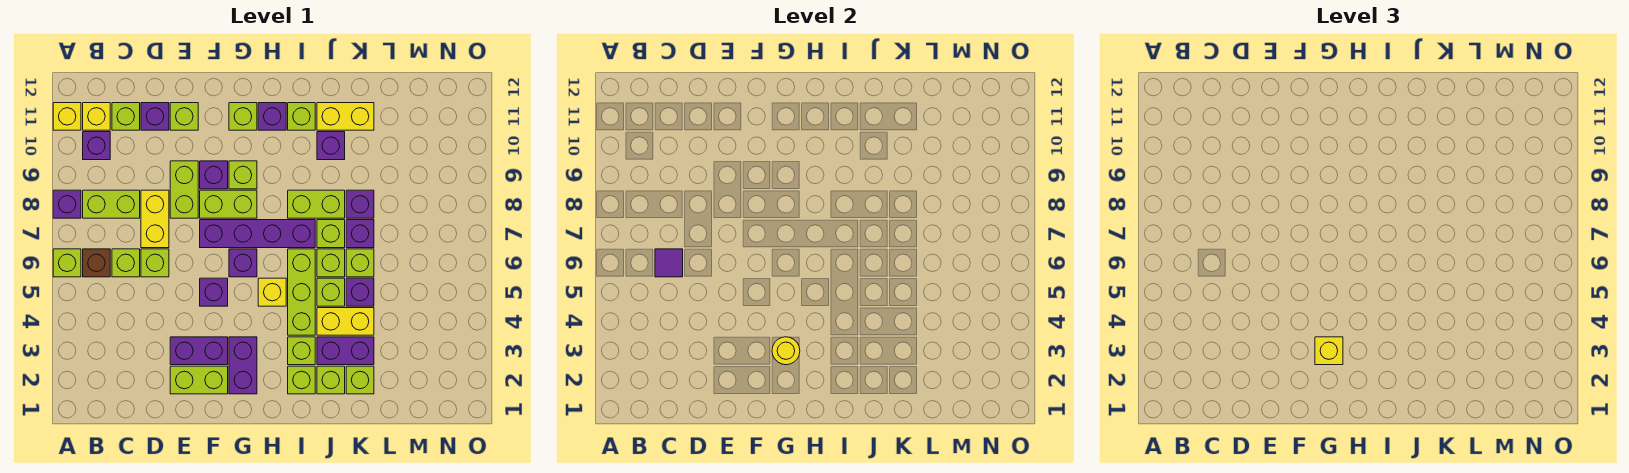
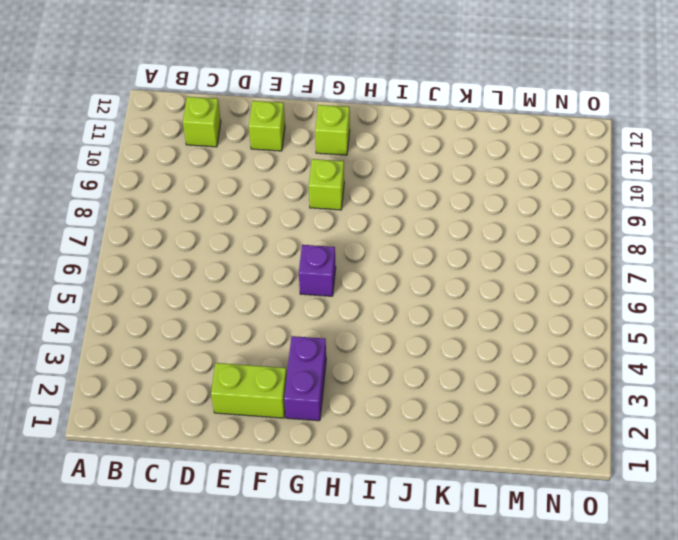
none -> lime brick A6 level 1
none -> purple brick A8 level 1
none -> yellow brick A11 level 1
none -> brown brick B6 level 1

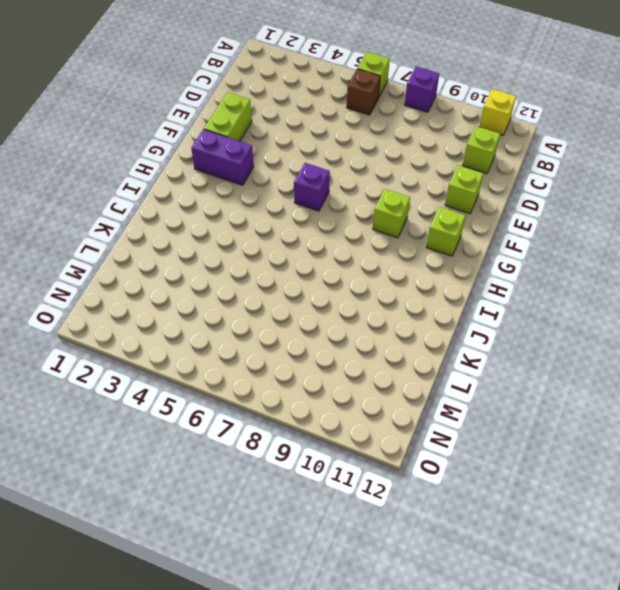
none -> lime brick B8:C8 level 1
none -> purple brick B10 level 1
none -> yellow brick B11 level 1
none -> lime brick C6 level 1

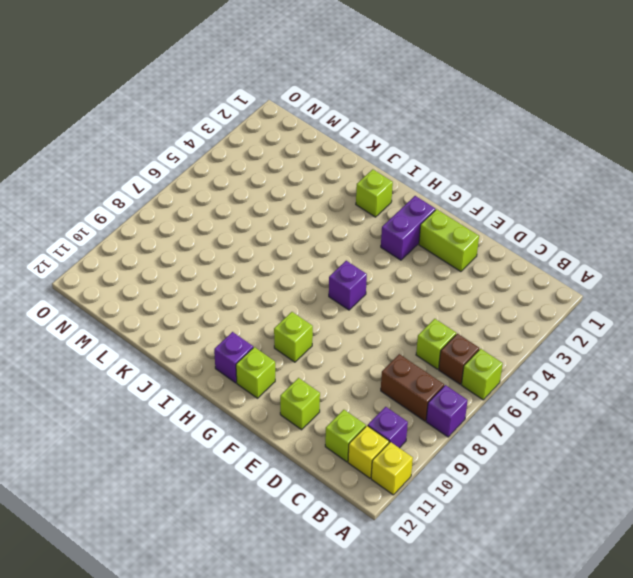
brown brick B8:C8 level 1 -> lime brick B8:C8 level 1
none -> lime brick D6 level 1
none -> yellow brick D7:D8 level 1
none -> purple brick D11 level 1
none -> purple brick E3:F3 level 1

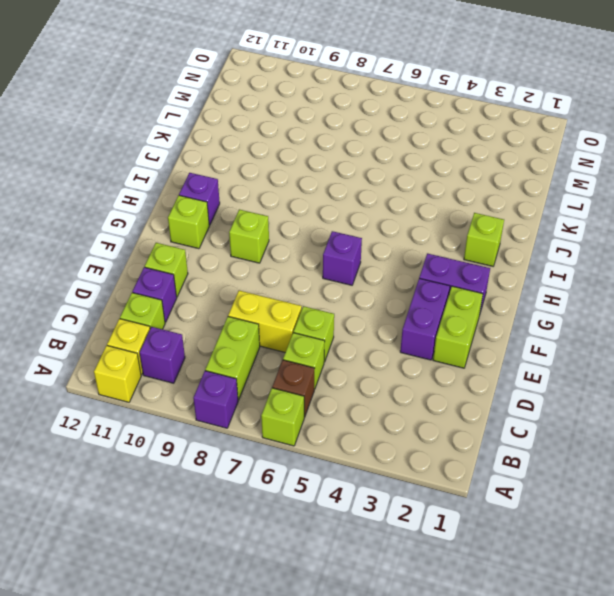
none -> lime brick E8:E9 level 1
none -> purple brick F5 level 1
none -> purple brick F7:I7 level 1
none -> lime brick F8:G8 level 1

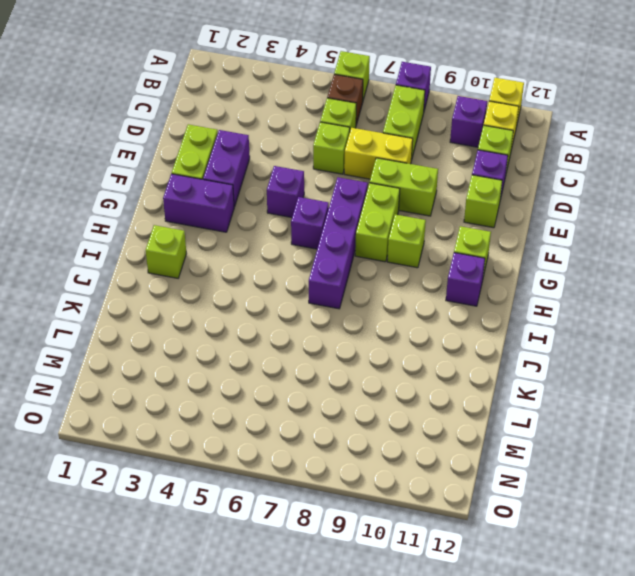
none -> purple brick F9 level 1
none -> yellow brick H5 level 1
none -> lime brick I3 level 1
none -> lime brick I4:I6 level 1

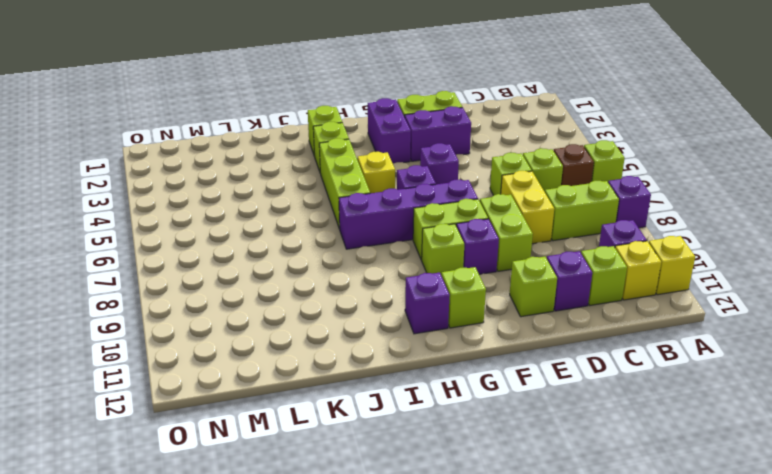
none -> lime brick I8:J8 level 1
none -> lime brick I11 level 1
none -> lime brick J2 level 1
none -> purple brick J3:K3 level 1

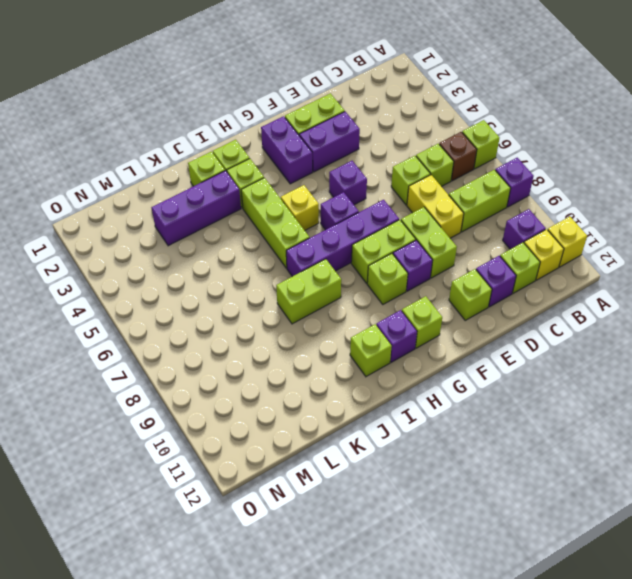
purple brick J3:L3 level 1 -> purple brick J3:K3 level 1
none -> yellow brick J4:K4 level 1
none -> lime brick J5 level 1
none -> lime brick J6 level 1
none -> lime brick J7 level 1

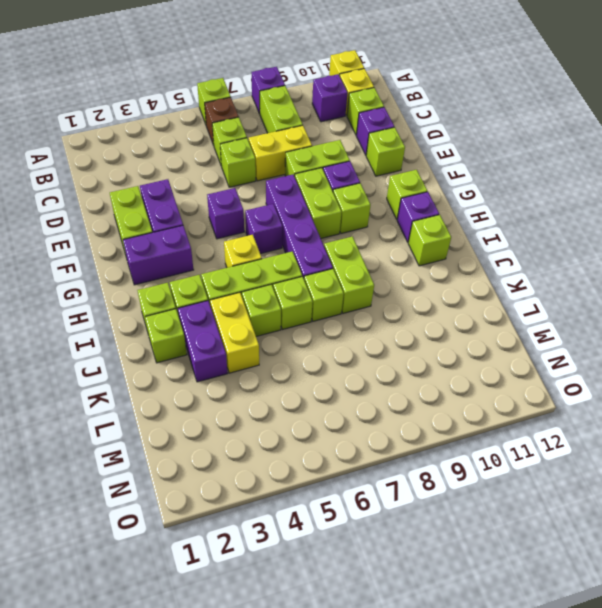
none -> purple brick J10 level 1
none -> yellow brick J11:K11 level 1
none -> lime brick K2 level 1
none -> purple brick K5 level 1

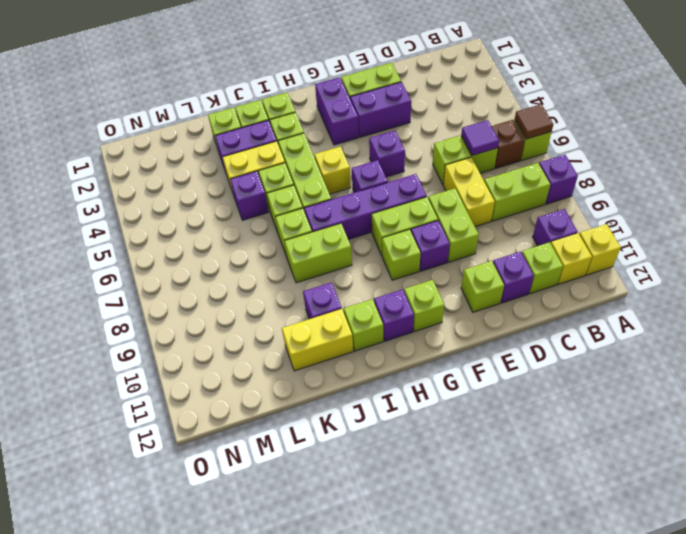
brown tile A6 level 2 -> none
none -> lime brick K6 level 1
none -> purple brick K7 level 1
none -> purple brick K8 level 1
none -> yellow round brick G3 level 2

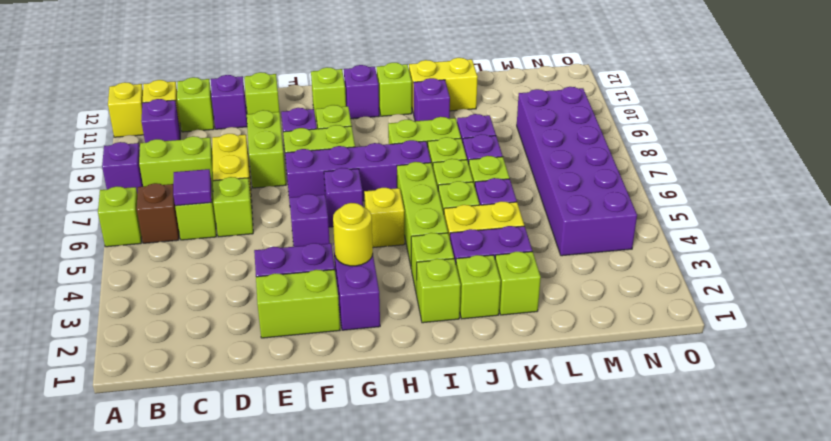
purple brick M4:N9 level 1 -> none
none -> yellow brick G3 level 3

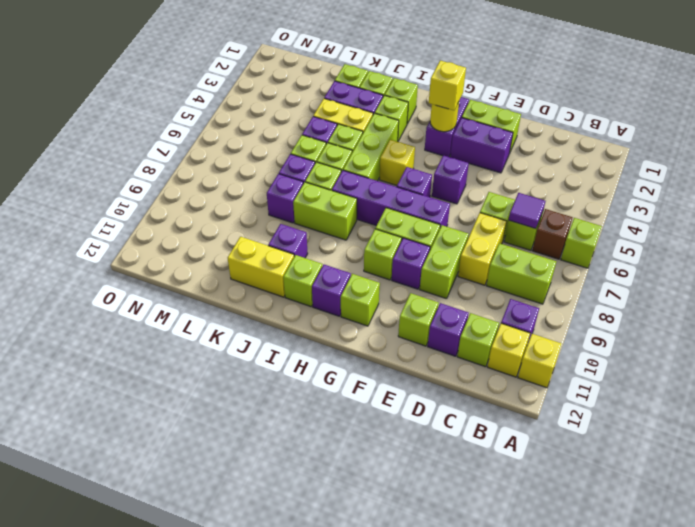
none -> purple brick A8 level 1

